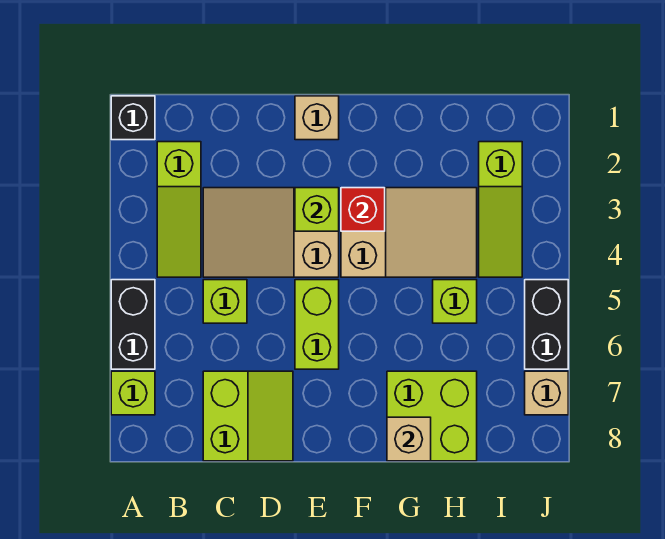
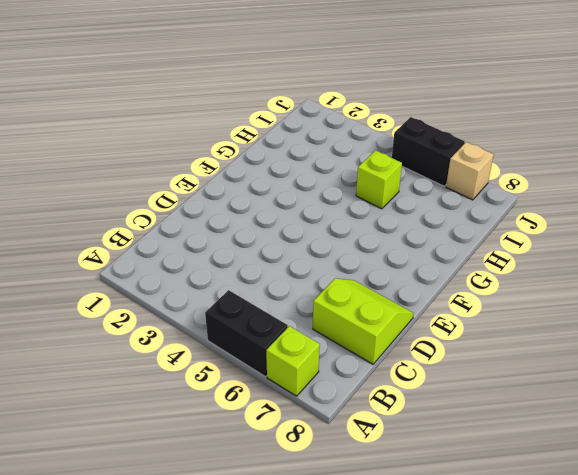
none -> black brick A1 level 1
none -> lime slope B2:B4 level 1 top 2
none -> tan slope C3:E4 level 1 top E

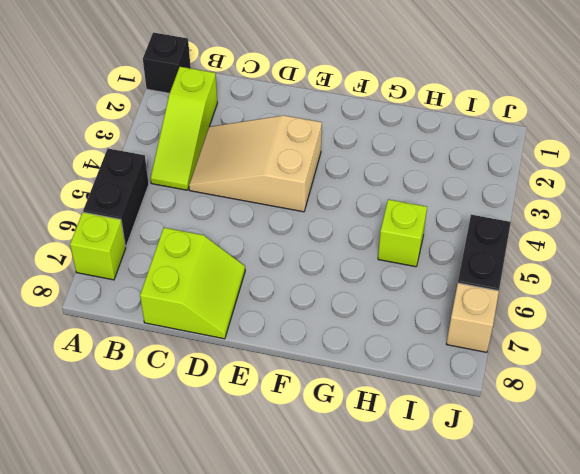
none -> lime brick C5 level 1
none -> tan brick E1 level 1
none -> lime brick E5:E6 level 1

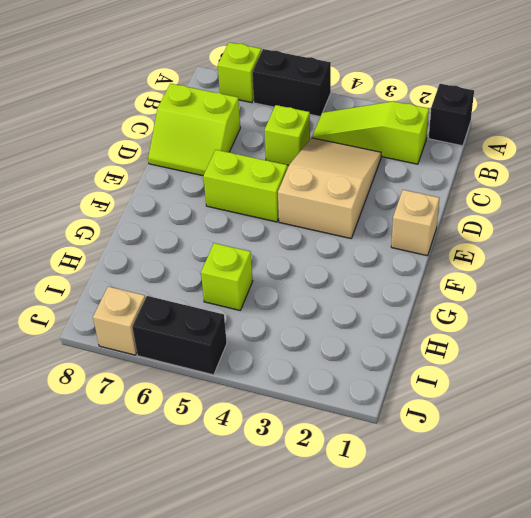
none -> tan slope F3:H4 level 1 top F
none -> lime brick G7:H8 level 1
none -> lime slope I2:I4 level 1 top 2

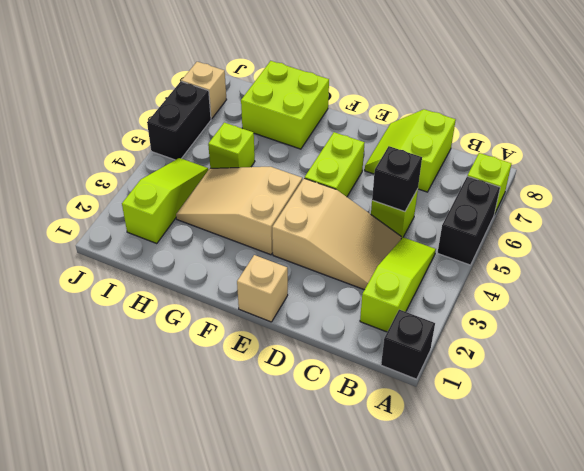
black brick C5 level 2 -> none
none -> lime brick E3 level 2
none -> red brick F3 level 2
none -> tan brick G8 level 2

